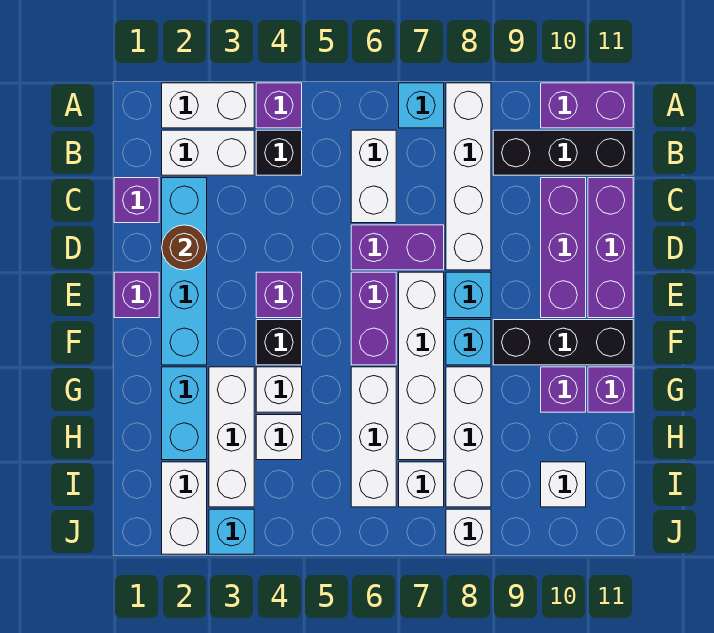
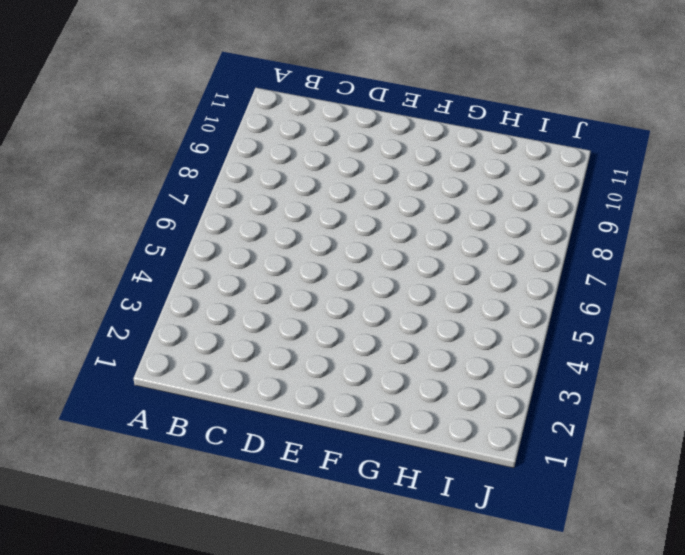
none -> white brick A2:A3 level 1
none -> purple brick A4 level 1
none -> cyan brick A7 level 1
none -> white brick A8:D8 level 1

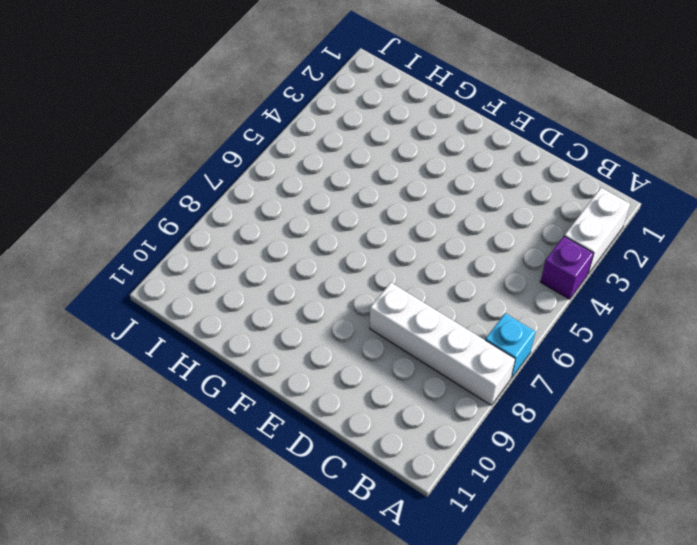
none -> purple brick A10:A11 level 1
none -> white brick B2:B3 level 1
none -> black brick B4 level 1
none -> white brick B6:C6 level 1

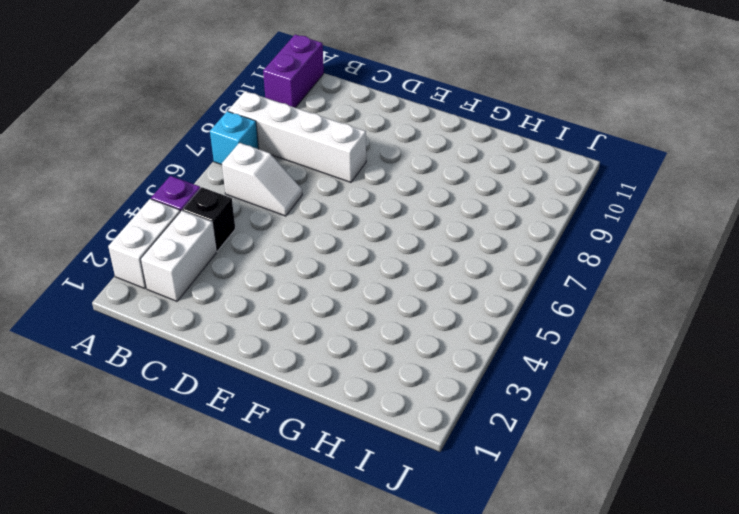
white slope B6:C6 level 1 top B -> white brick B6:C6 level 1
none -> black brick B9:B11 level 1
none -> purple brick C1 level 1
none -> cyan brick C2:F2 level 1
none -> purple brick C10:E10 level 1

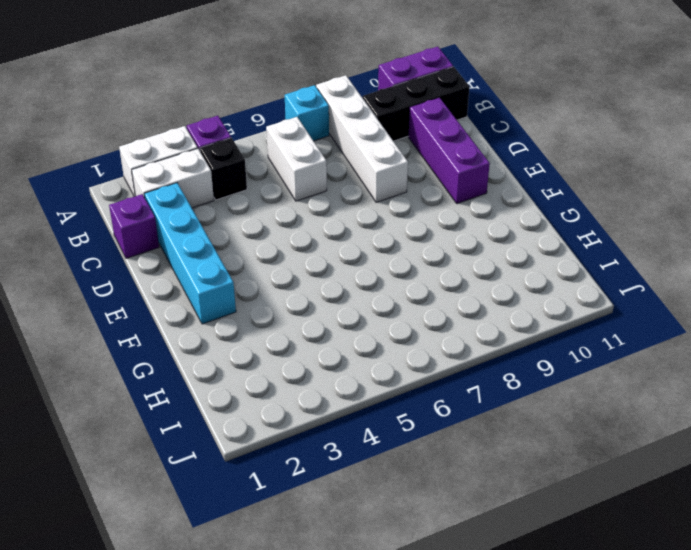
none -> purple brick C11:E11 level 1
none -> purple brick D6:D7 level 1
none -> purple brick E1 level 1
none -> purple brick E4 level 1

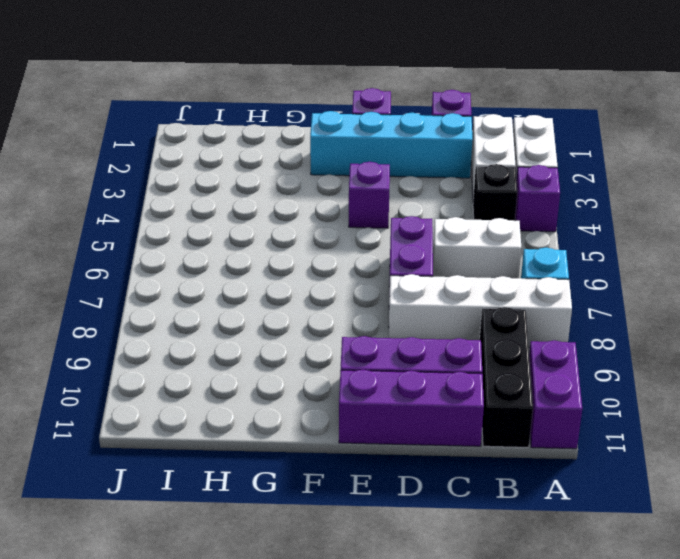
none -> purple brick E6:F6 level 1
none -> white brick E7:H7 level 1
none -> cyan brick E8 level 1
none -> black brick F4 level 1

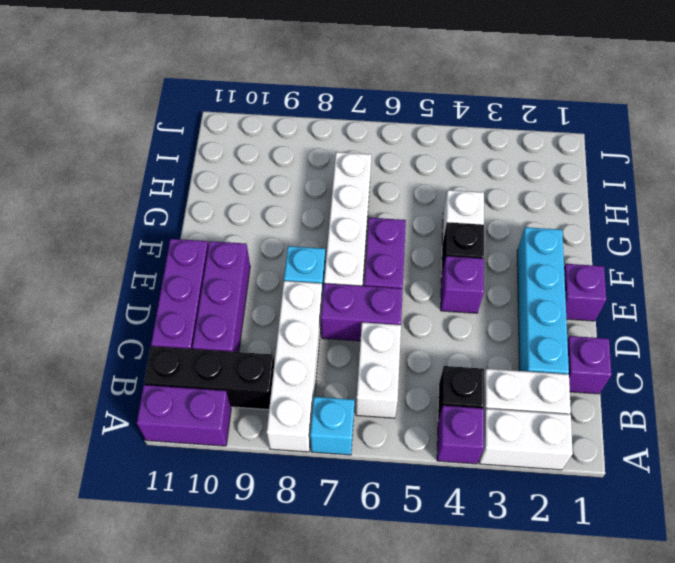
none -> cyan brick F8 level 1
none -> black brick F9:F11 level 1
none -> cyan brick G2:H2 level 1
none -> white brick G3:I3 level 1

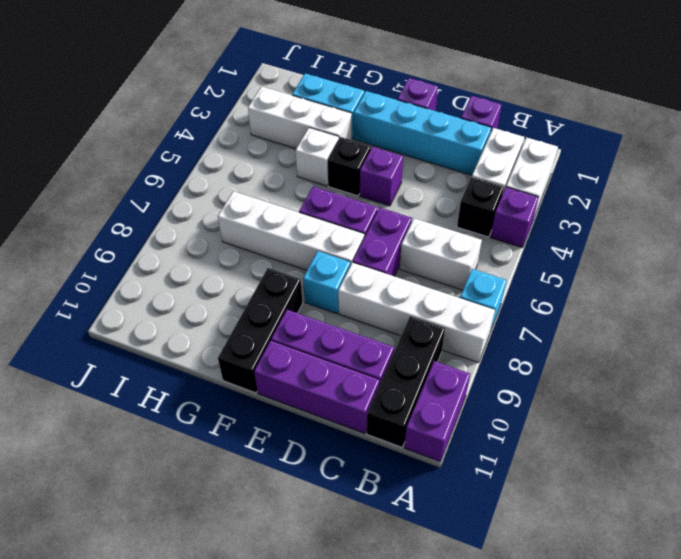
none -> cyan brick F8 level 1
none -> white brick G6:I6 level 1
none -> white brick G8:I8 level 1
none -> purple brick G10 level 1

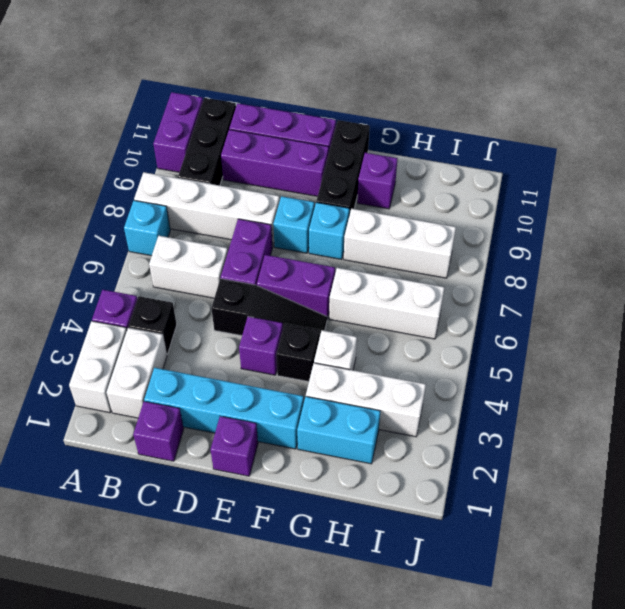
black slope D5:F5 level 1 top D -> none
none -> white brick E7:H7 level 1
none -> purple brick G11 level 1
none -> white brick H4 level 1
none -> white brick I2:J2 level 1

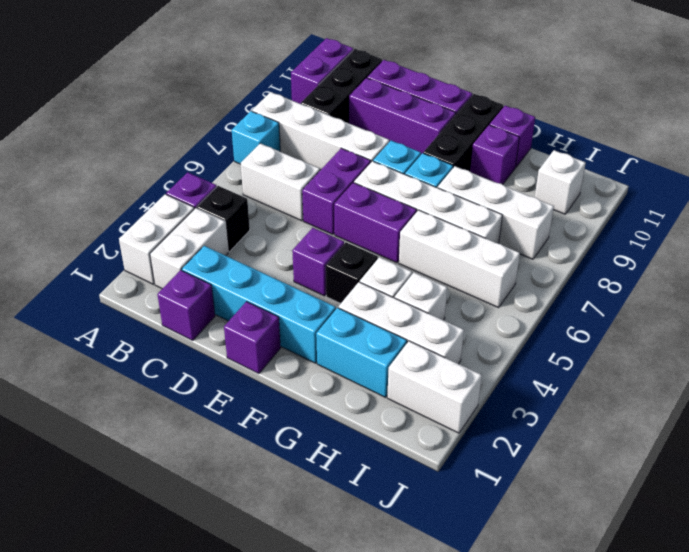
none -> white brick I7 level 1
none -> cyan brick J3 level 1
none -> white brick J8 level 1
none -> brown round brick D2 level 2

